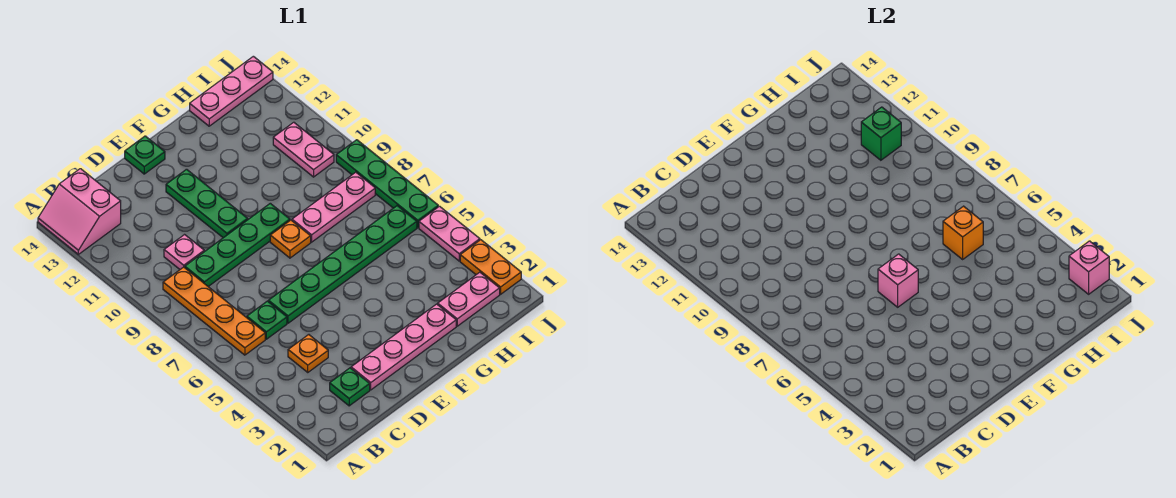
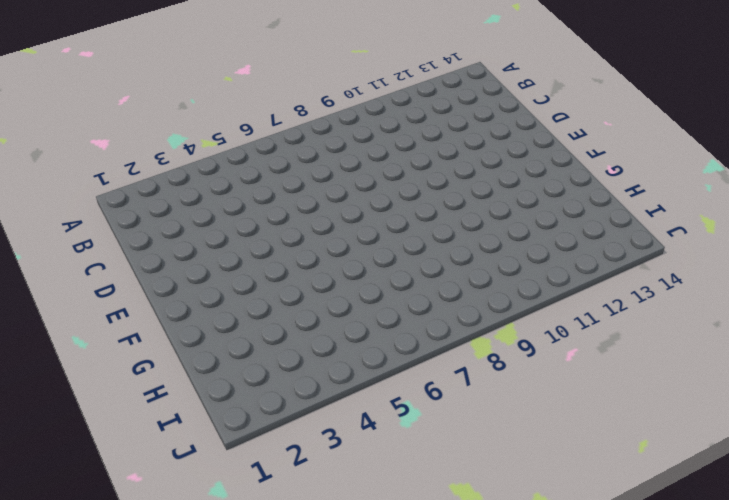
none -> pink slope A13:B14 level 1 top B
none -> orange plate B6:B9 level 1
none -> green plate C2 level 1

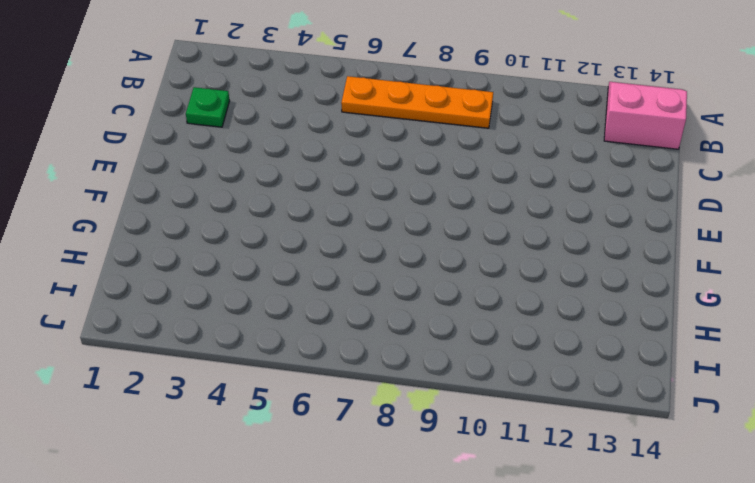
none -> orange plate C4 level 1
none -> green plate C6 level 1
none -> green plate C9:F9 level 1

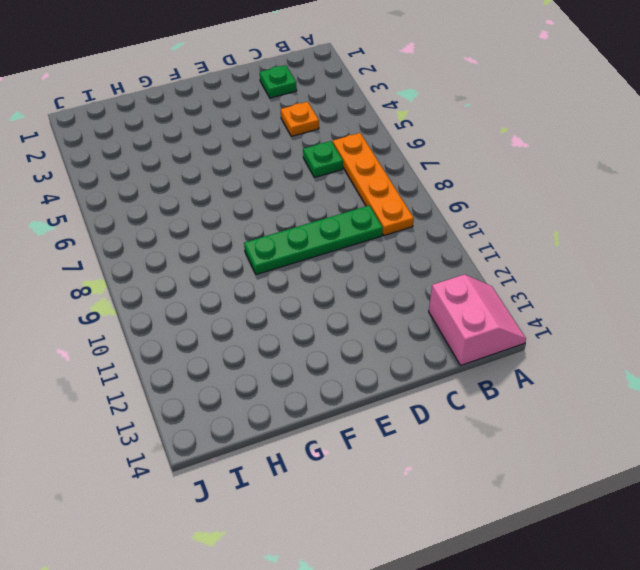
none -> pink plate C10 level 1
none -> pink plate D2:G2 level 1
none -> green plate D6:I6 level 1

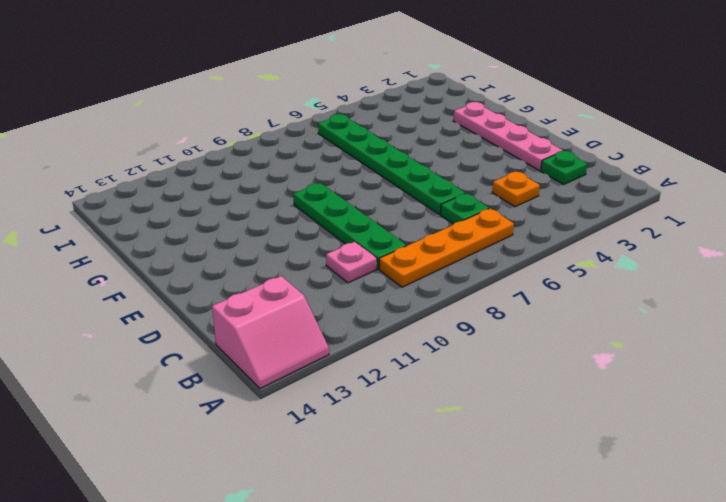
none -> green plate E10:E12 level 1
none -> green plate E14 level 1
none -> orange plate F8 level 1

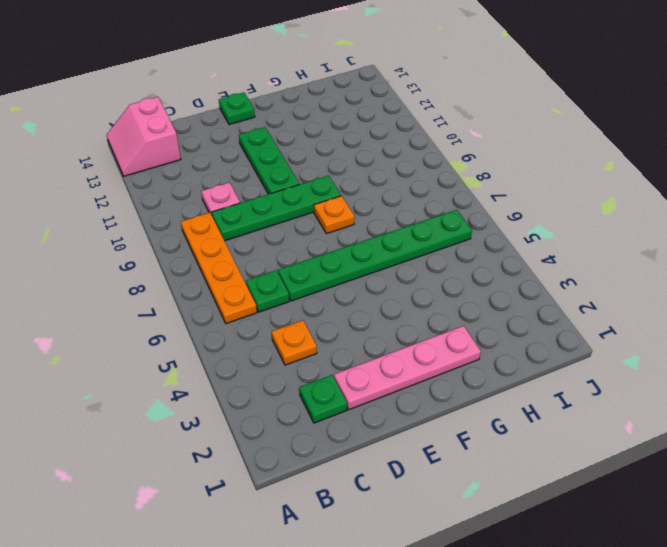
none -> pink plate G8:I8 level 1
none -> pink plate H2:I2 level 1
none -> pink plate H14:J14 level 1

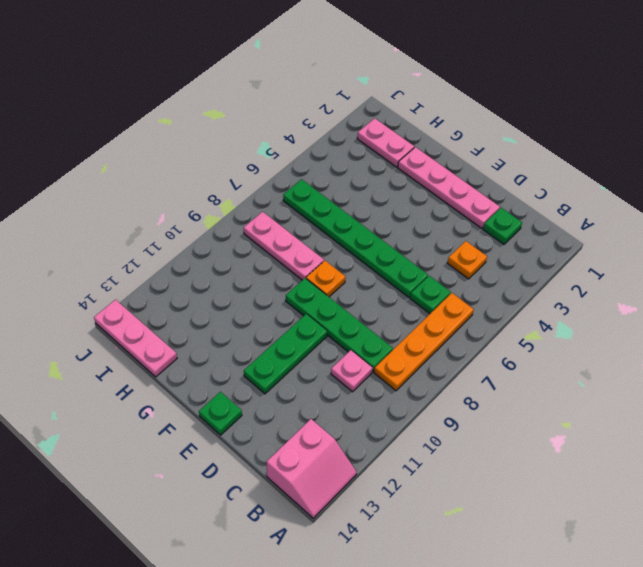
none -> pink plate I10:I11 level 1
none -> orange plate J2:J3 level 1
none -> pink plate J4:J5 level 1

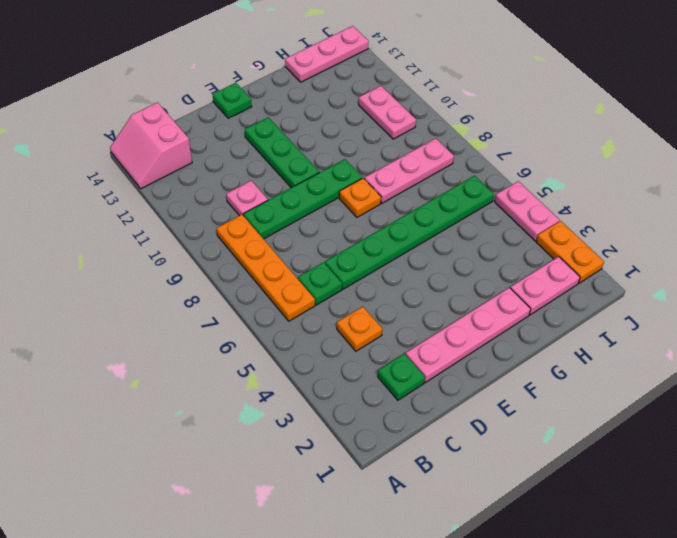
none -> green plate J6:J9 level 1
none -> pink brick E6 level 2
none -> orange brick H6 level 2

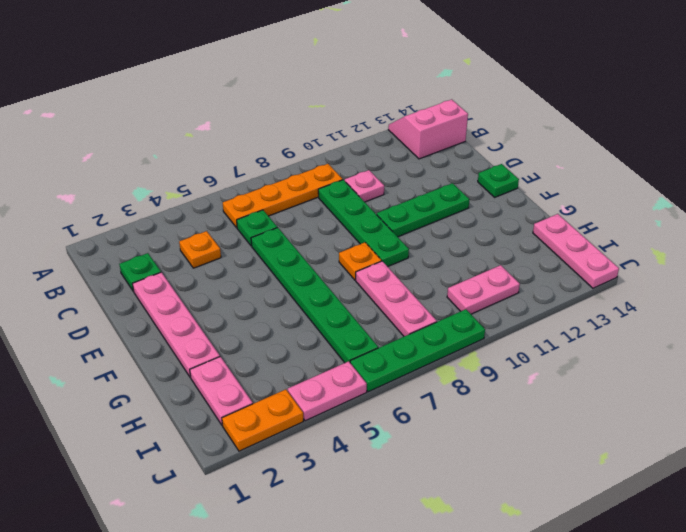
none -> pink brick E6 level 2
none -> orange brick H6 level 2
none -> green brick I11 level 2

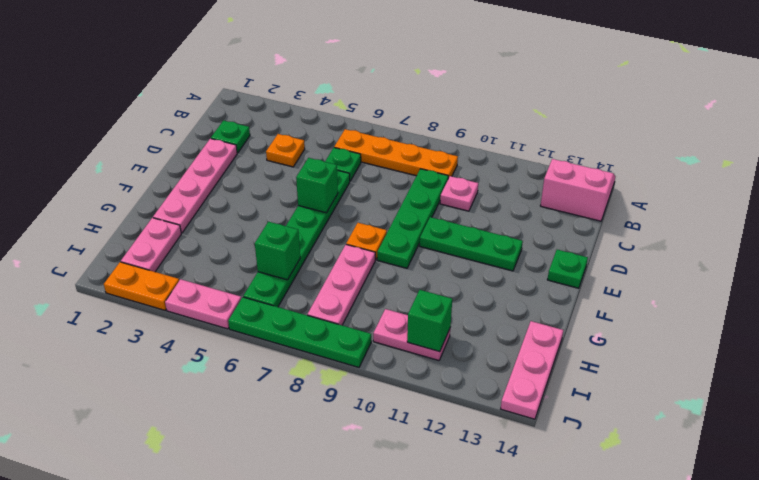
green brick E6 level 2 -> pink brick E6 level 2
green brick H6 level 2 -> orange brick H6 level 2
none -> pink brick J2 level 2

